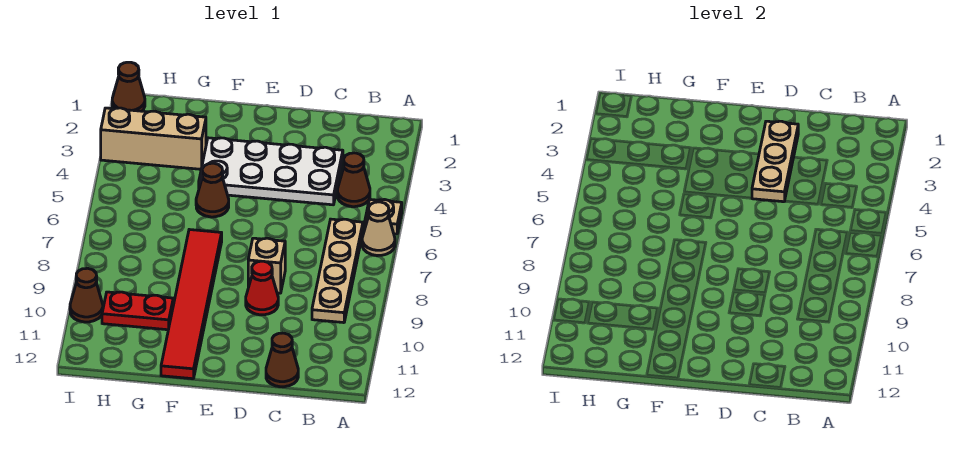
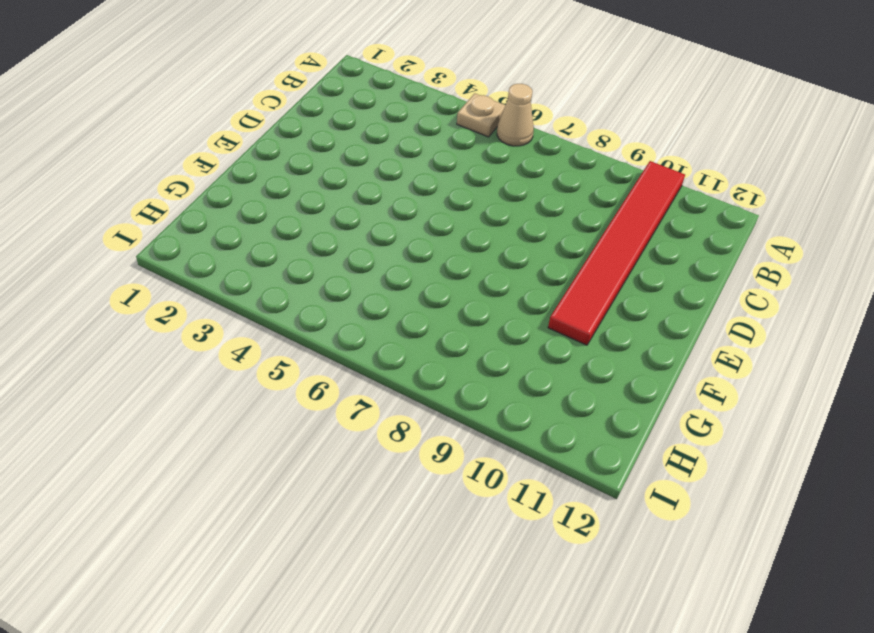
red tile A10:F10 level 1 -> red tile F7:F12 level 1
none -> brown cone B4 level 1
none -> tan plate B6:B9 level 1
none -> white plate C3:F4 level 1

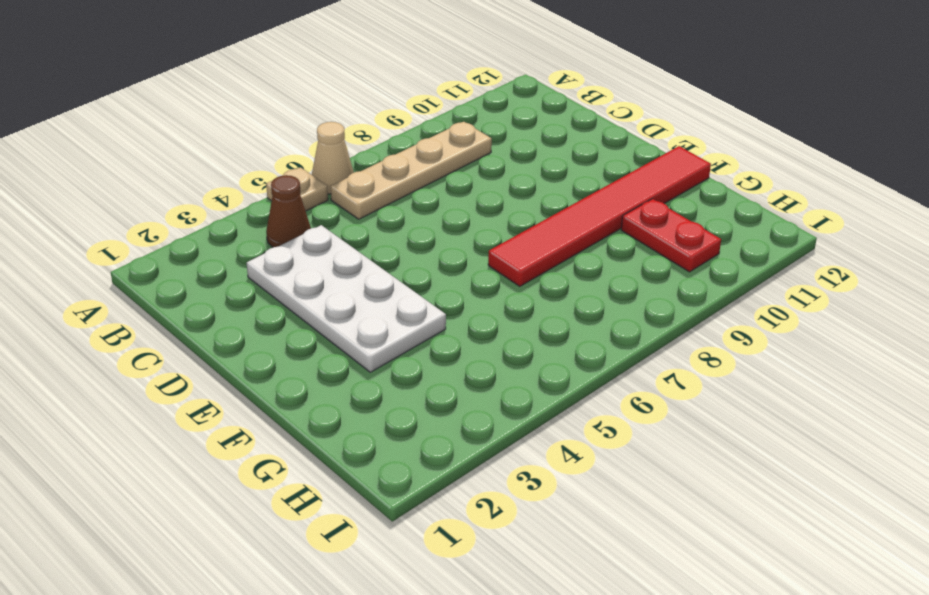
none -> brown cone C12 level 1
none -> tan brick D8 level 1
none -> red cone D9 level 1

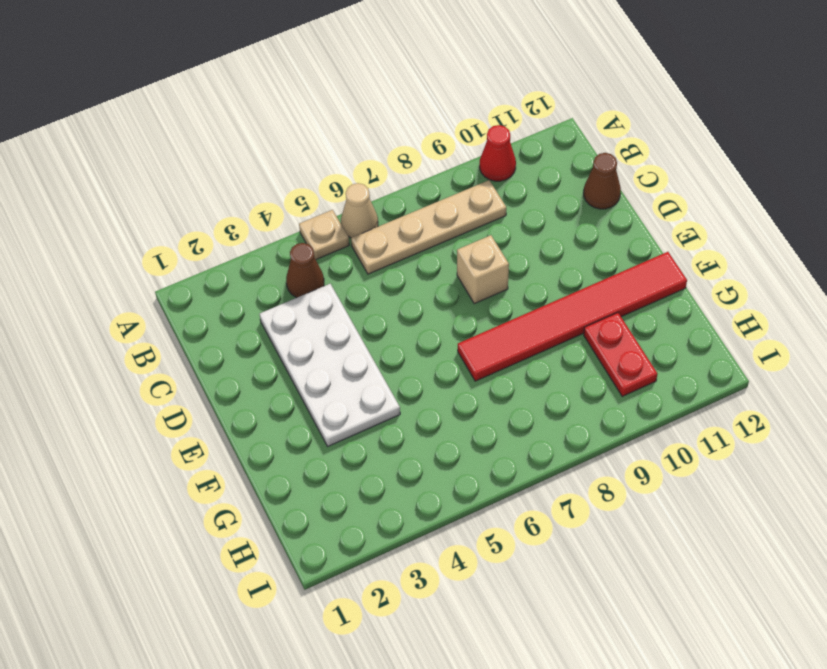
red cone A10 level 1 -> red cone D9 level 1
none -> brown cone F5 level 1
none -> tan brick G3:I3 level 1
none -> brown cone I1 level 1

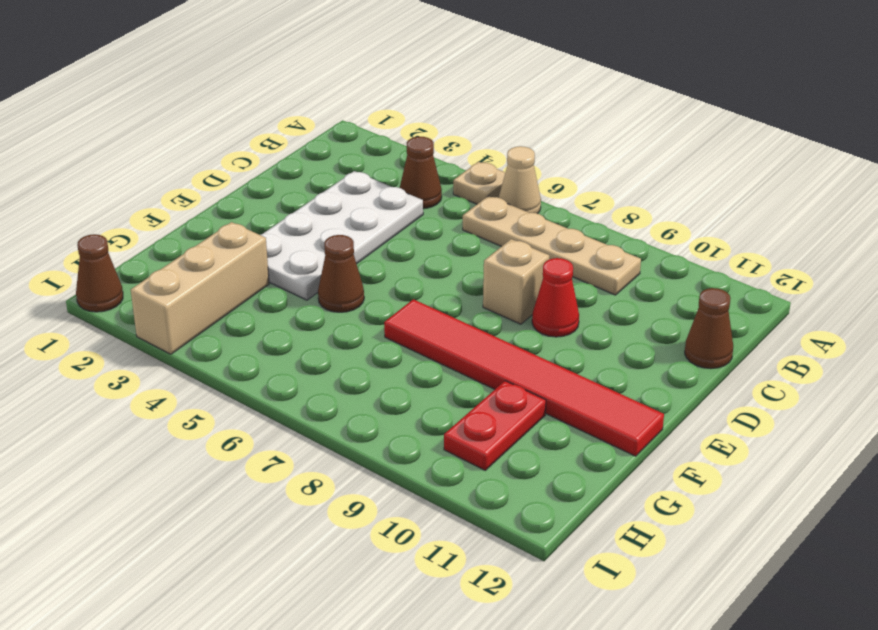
none -> brown cone I10 level 1
none -> tan plate D2:D4 level 2

